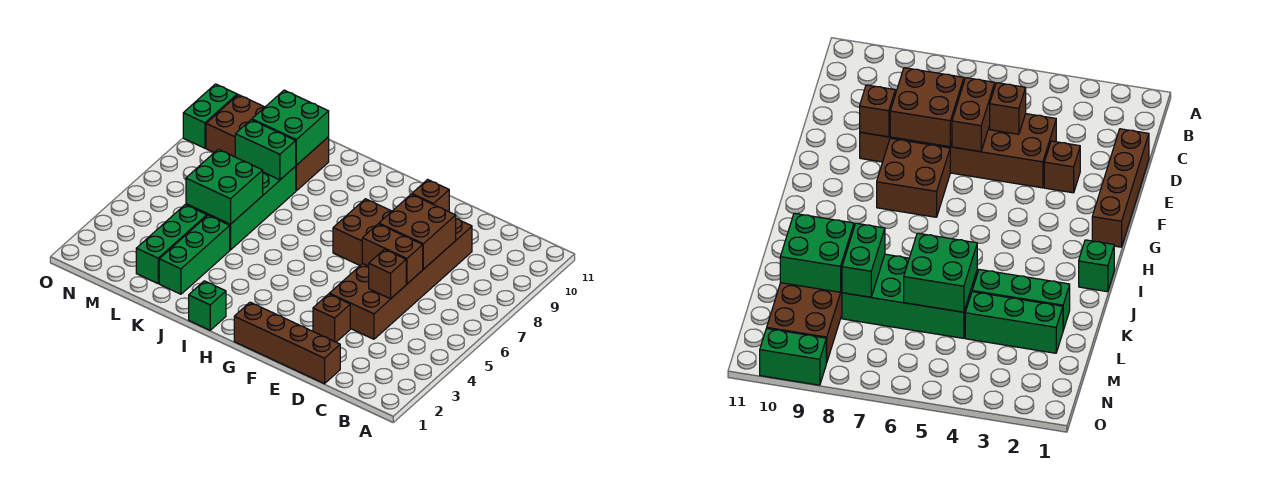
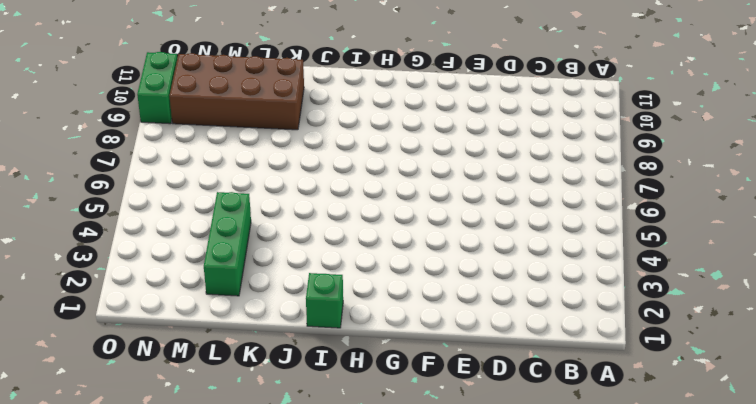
none -> brown brick D1:G1 level 1
none -> brown brick D4:E9 level 1
none -> brown brick E3 level 1

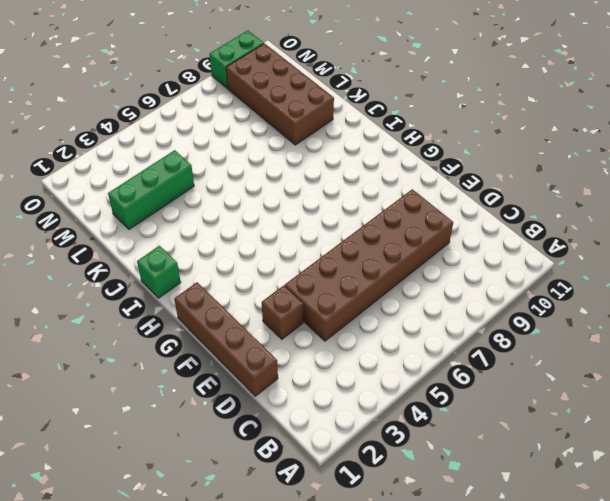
none -> brown brick F7:G8 level 1
none -> green brick K2:K4 level 1
none -> green brick K5:L8 level 1

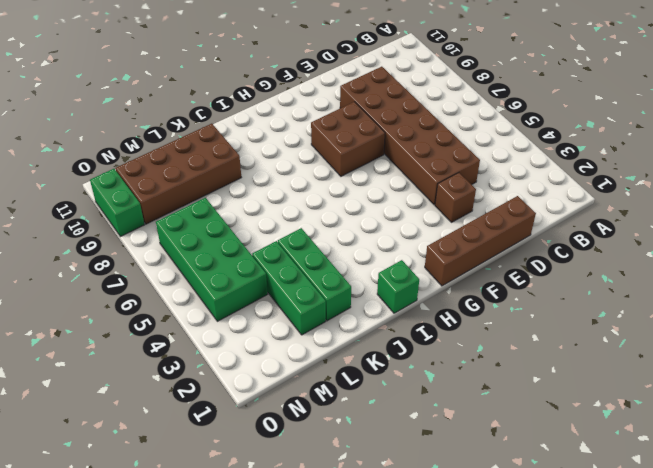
green brick M4:N7 level 1 -> green brick K5:L8 level 1
none -> brown brick D5 level 2
none -> brown brick D6:E6 level 2
none -> brown brick D7:E8 level 2

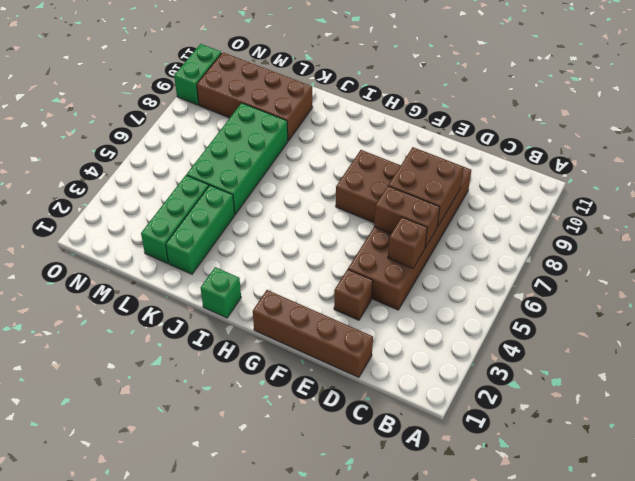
none -> brown brick E9 level 2
none -> green brick K5:L6 level 2
none -> green brick K8:L8 level 2

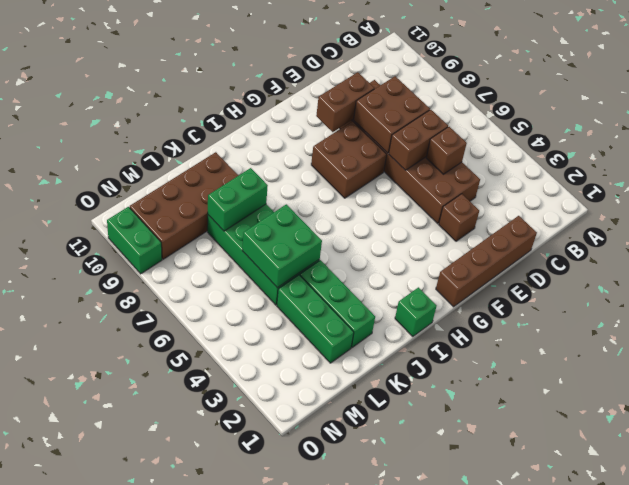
brown brick E9:F9 level 2 -> brown brick E9 level 2
none -> green brick K9:L10 level 2

